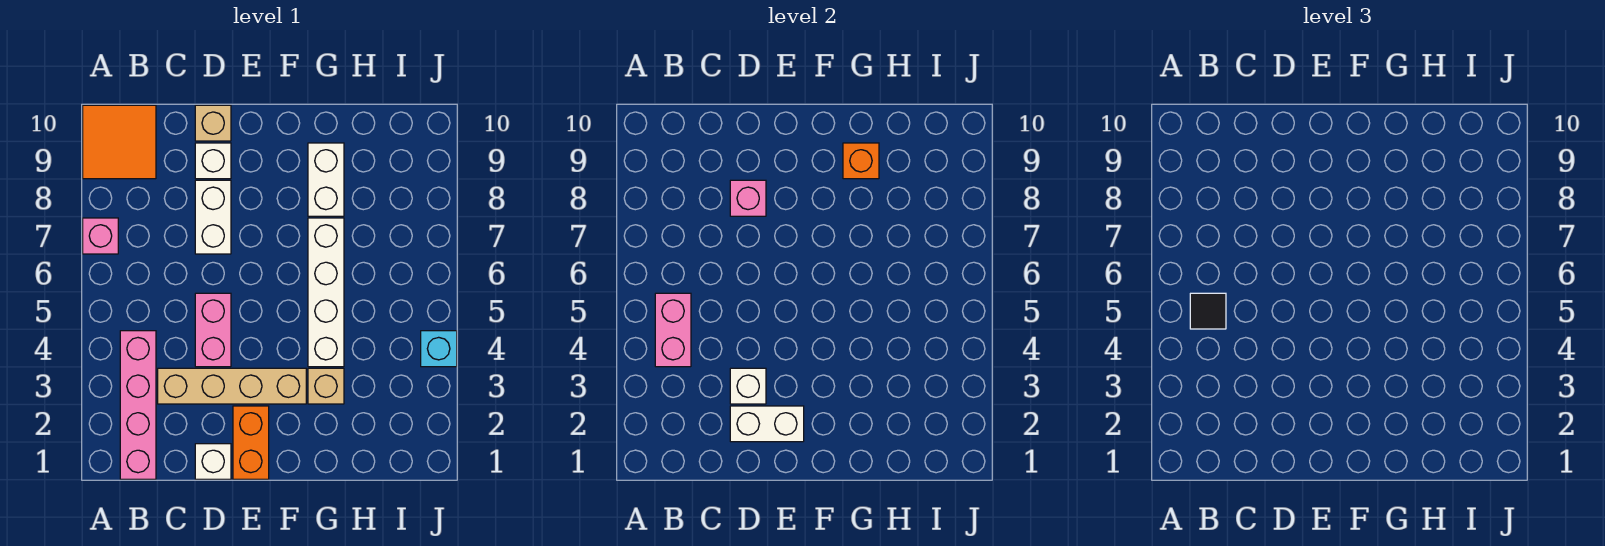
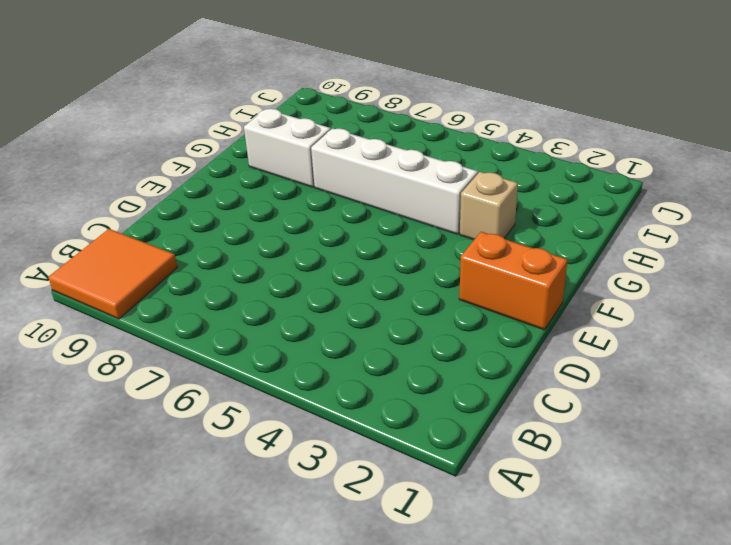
none -> pink brick A7 level 1
none -> pink brick B1:B4 level 1
none -> tan brick C3:F3 level 1

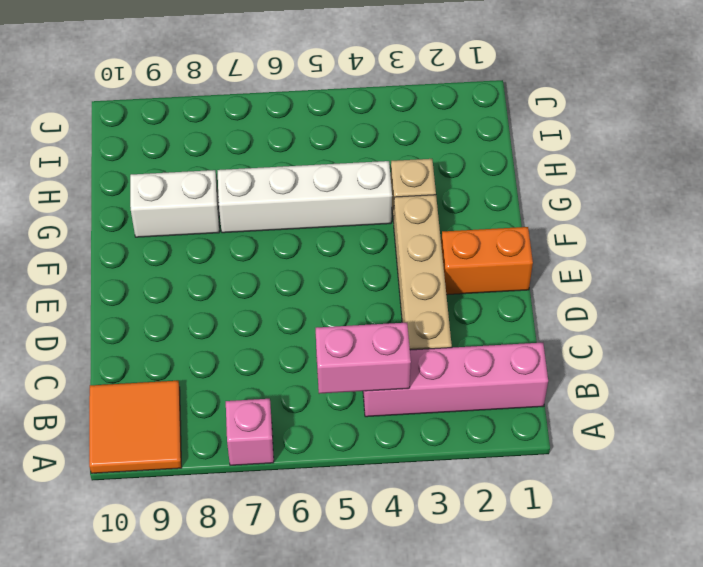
none -> white brick D1 level 1
none -> pink brick D4:D5 level 1
none -> white brick D7:D8 level 1

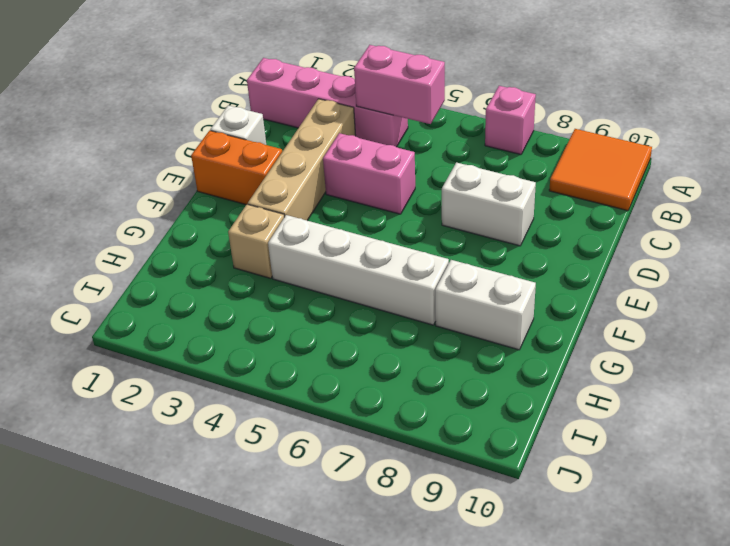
none -> white brick D9 level 1
none -> tan brick D10 level 1
none -> cyan brick J4 level 1

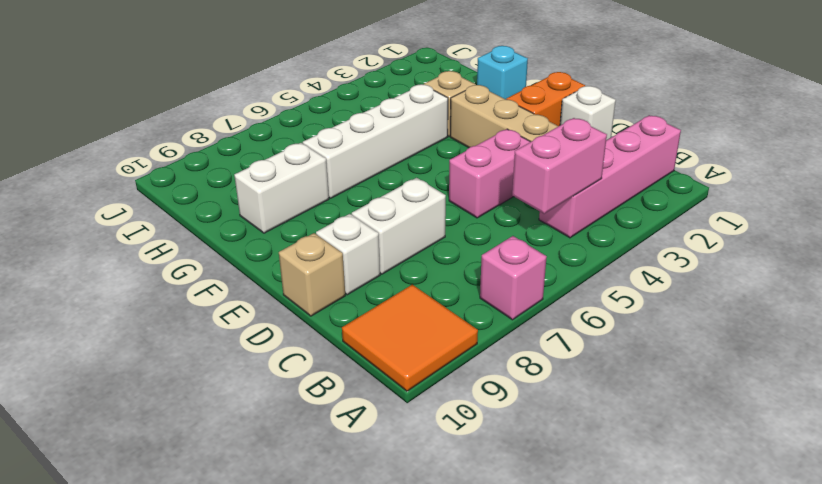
cyan brick G1 level 1 -> cyan brick J4 level 1
none -> white brick D2:E2 level 2
none -> white brick D3 level 2
none -> pink brick D8 level 2

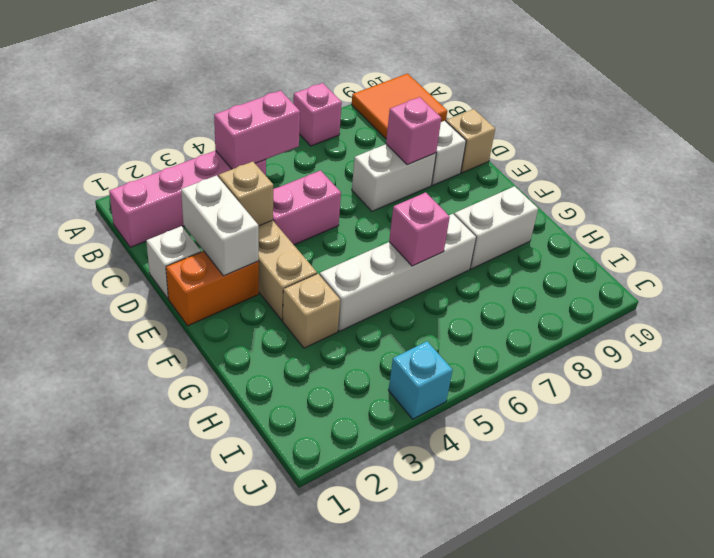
tan brick D3 level 2 -> white brick D3 level 2
pink brick G6 level 2 -> none
none -> orange brick G9 level 2
none -> black tile B5 level 3

